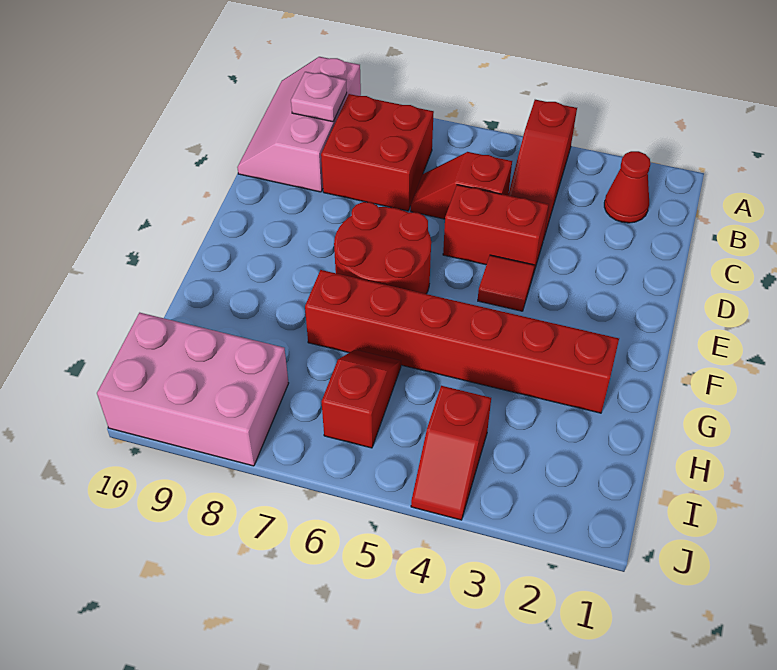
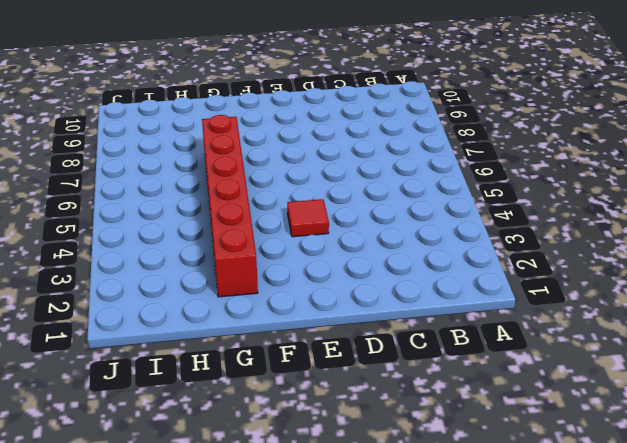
none -> red slope A4:C4 level 1 top A
none -> pink slope A9:C10 level 1 top 9
none -> red cone B2 level 1

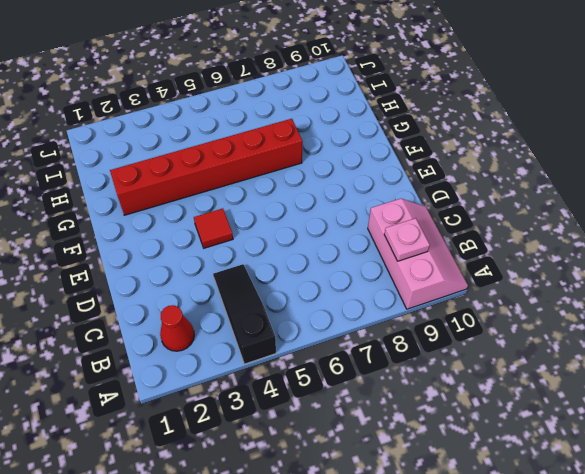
black slope A4:C4 level 1 top A -> red slope A4:C4 level 1 top A
none -> red brick B7:C8 level 1
none -> red slope C5:C6 level 1 top 5
none -> red brick D4:D5 level 1

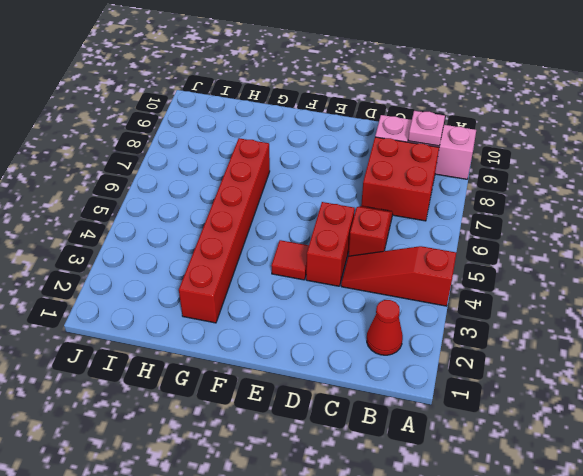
none -> red round brick E6:F7 level 1
none -> red slope H6:I6 level 1 top I
none -> red slope I4:J4 level 1 top I

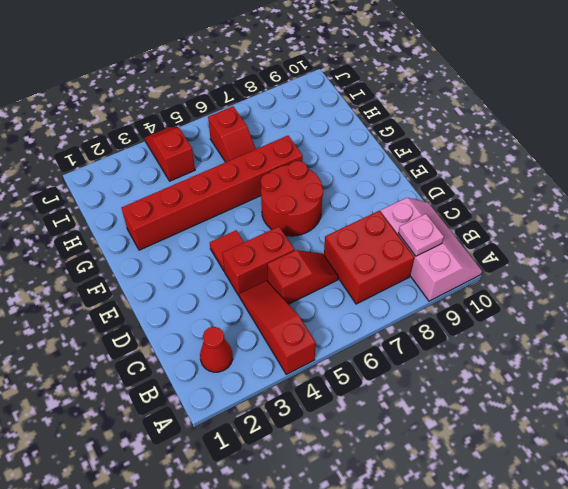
none -> pink brick I8:J10 level 1

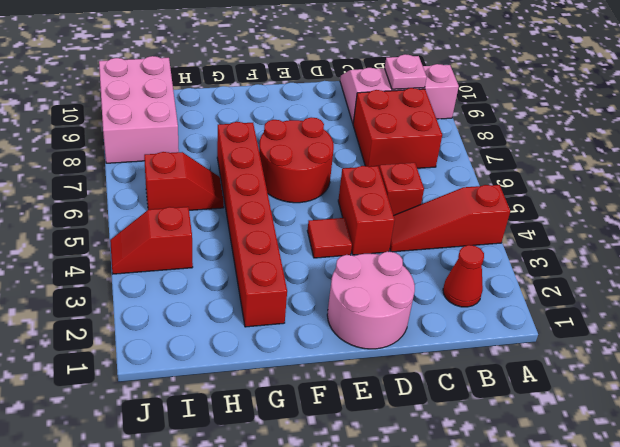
pink round brick D1:E2 level 1 -> none

